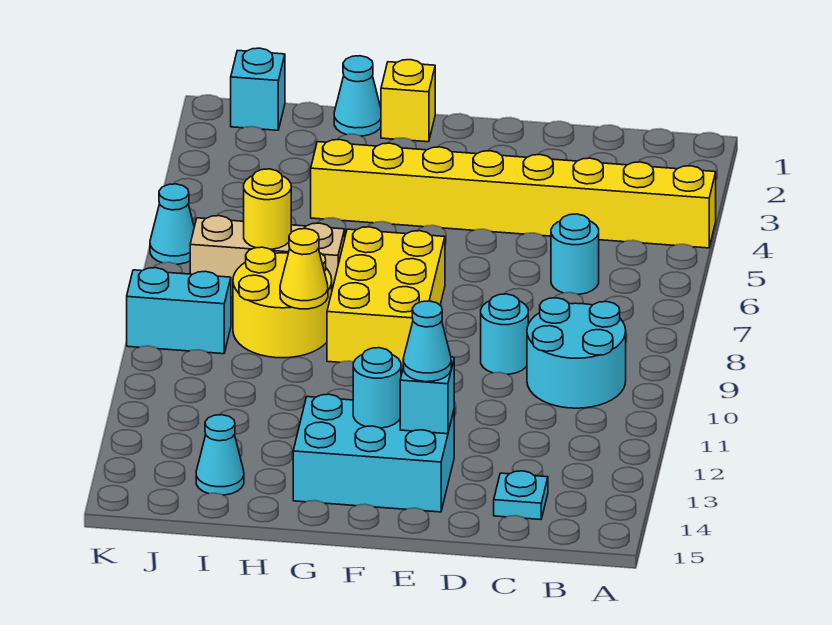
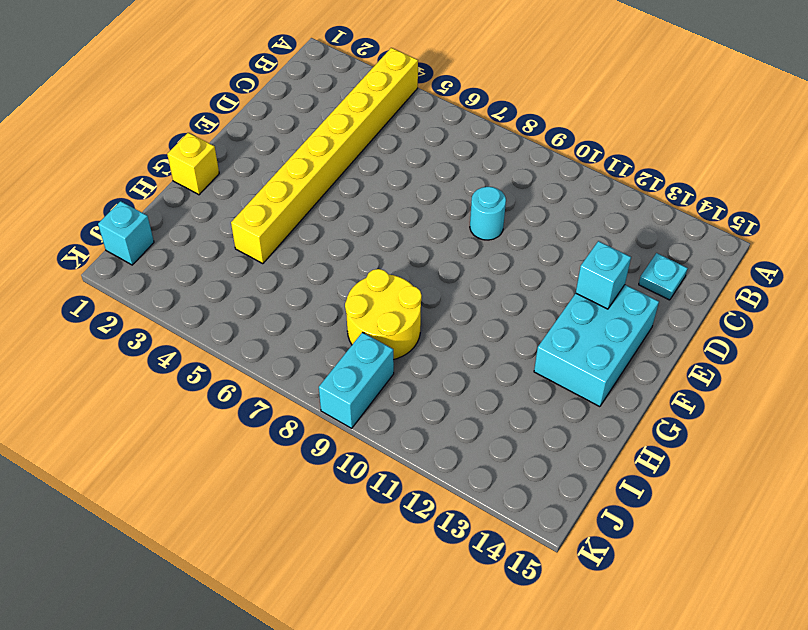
none -> cyan round brick B9:C10 level 1
none -> cyan round brick C6 level 1
none -> yellow brick F7:G9 level 1

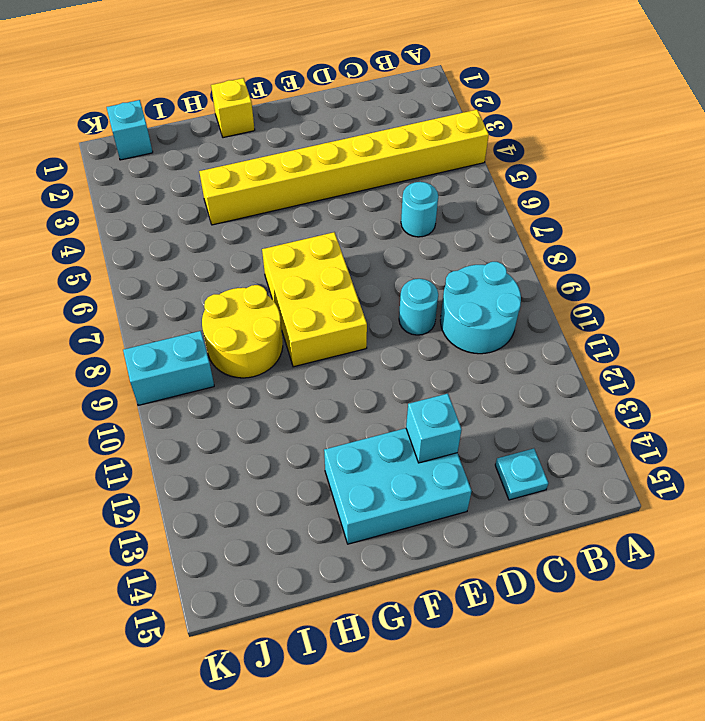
none -> cyan cone H1 level 1
none -> tan brick H7:J7 level 1
none -> cyan cone I14 level 1

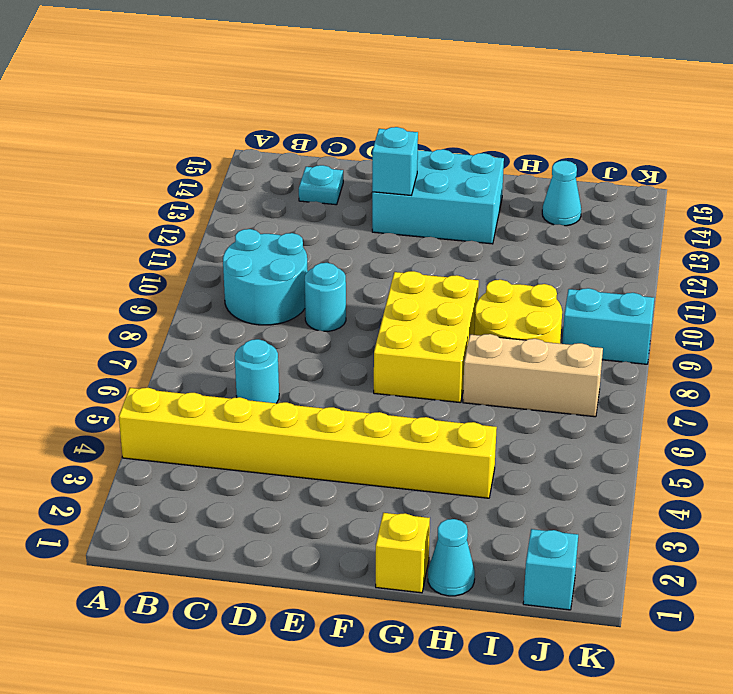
none -> cyan cone K6 level 1
none -> cyan round brick F13 level 2
none -> yellow cone H9 level 2

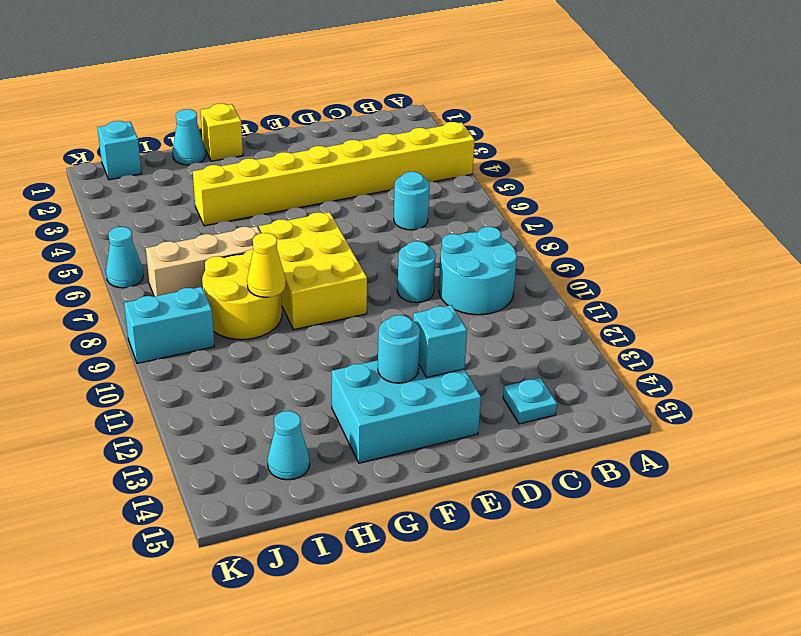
none -> yellow round brick I7 level 2
none -> cyan cone E13 level 3

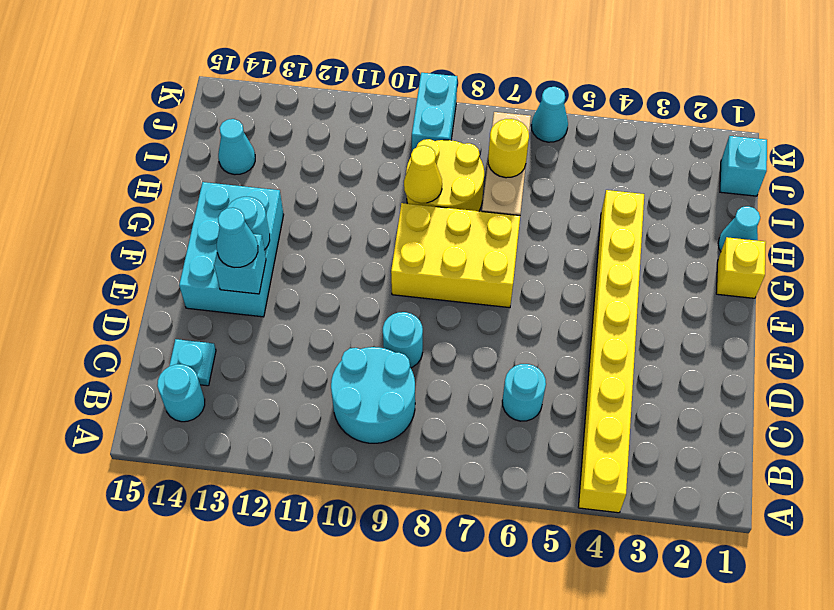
cyan round brick B14 level 1 -> none

